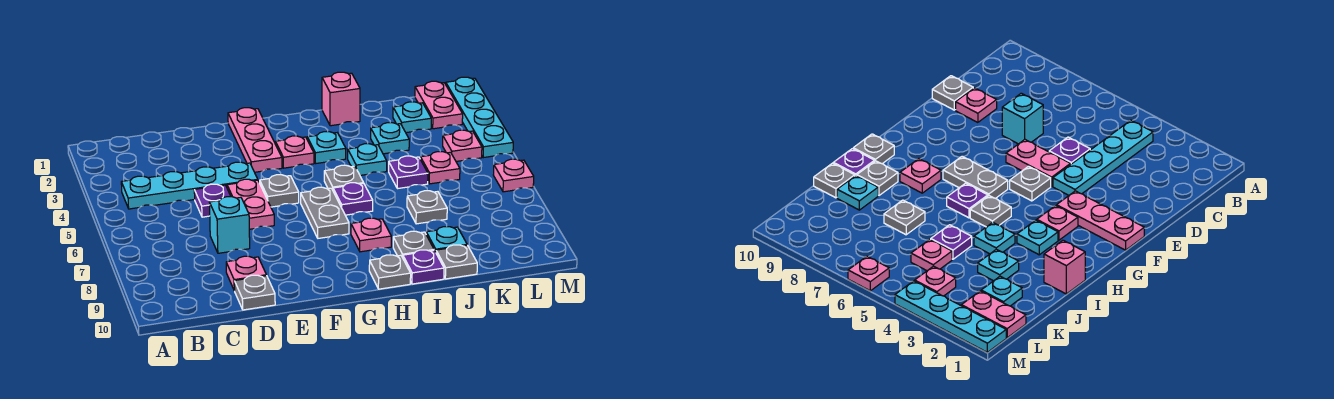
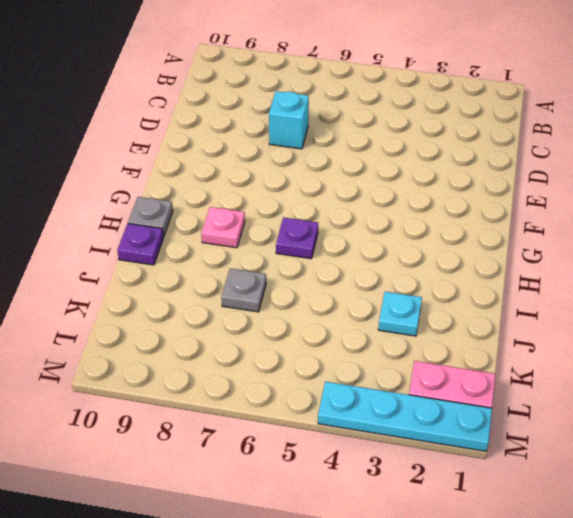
none -> cyan plate B4:E4 level 1
none -> purple plate D5 level 1
none -> pink plate D9 level 1
none -> grey plate D10 level 1

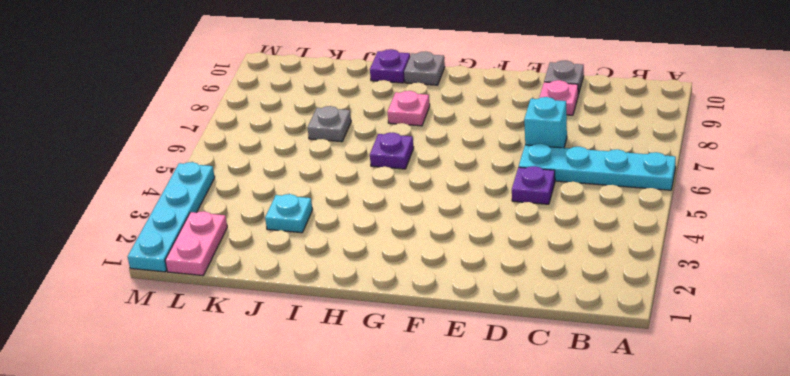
cyan plate A6:D6 level 1 -> cyan plate B4:E4 level 1
none -> pink plate E5:E6 level 1
none -> pink plate F1:F3 level 1
none -> grey plate F5 level 1
none -> pink plate G3 level 1

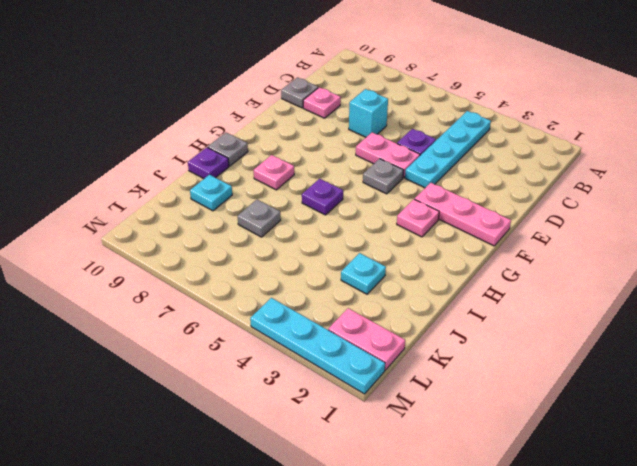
none -> grey plate G6:G7 level 1
none -> cyan plate H3 level 1
none -> grey plate H5 level 1
none -> pink brick I1 level 1

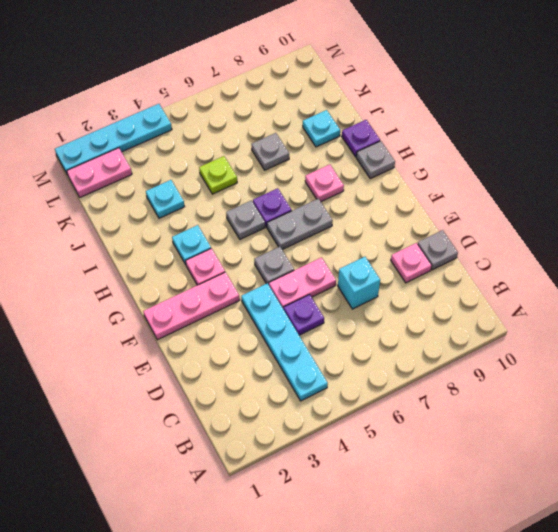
lime plate J5 level 1 -> purple plate J5 level 1
none -> pink brick I1 level 1
none -> cyan plate I4 level 1
none -> grey plate I9 level 1
none -> grey plate J10 level 1

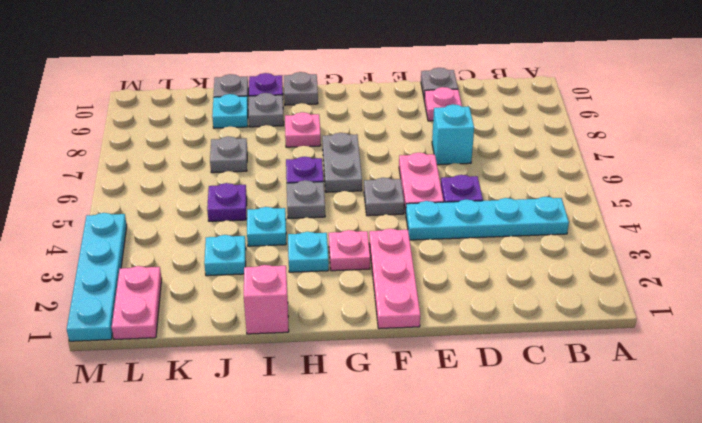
none -> cyan plate K2 level 1
none -> pink plate K5 level 1
none -> pink plate L4 level 1
none -> pink plate M6 level 1

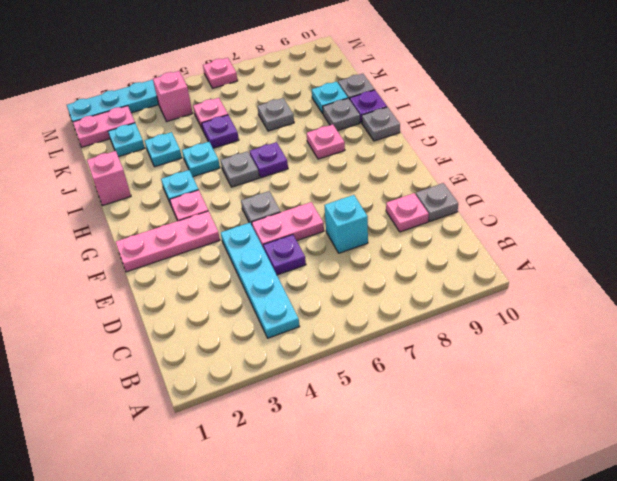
pink brick L4 level 1 -> pink plate L4 level 1
none -> grey plate G6:G7 level 1

